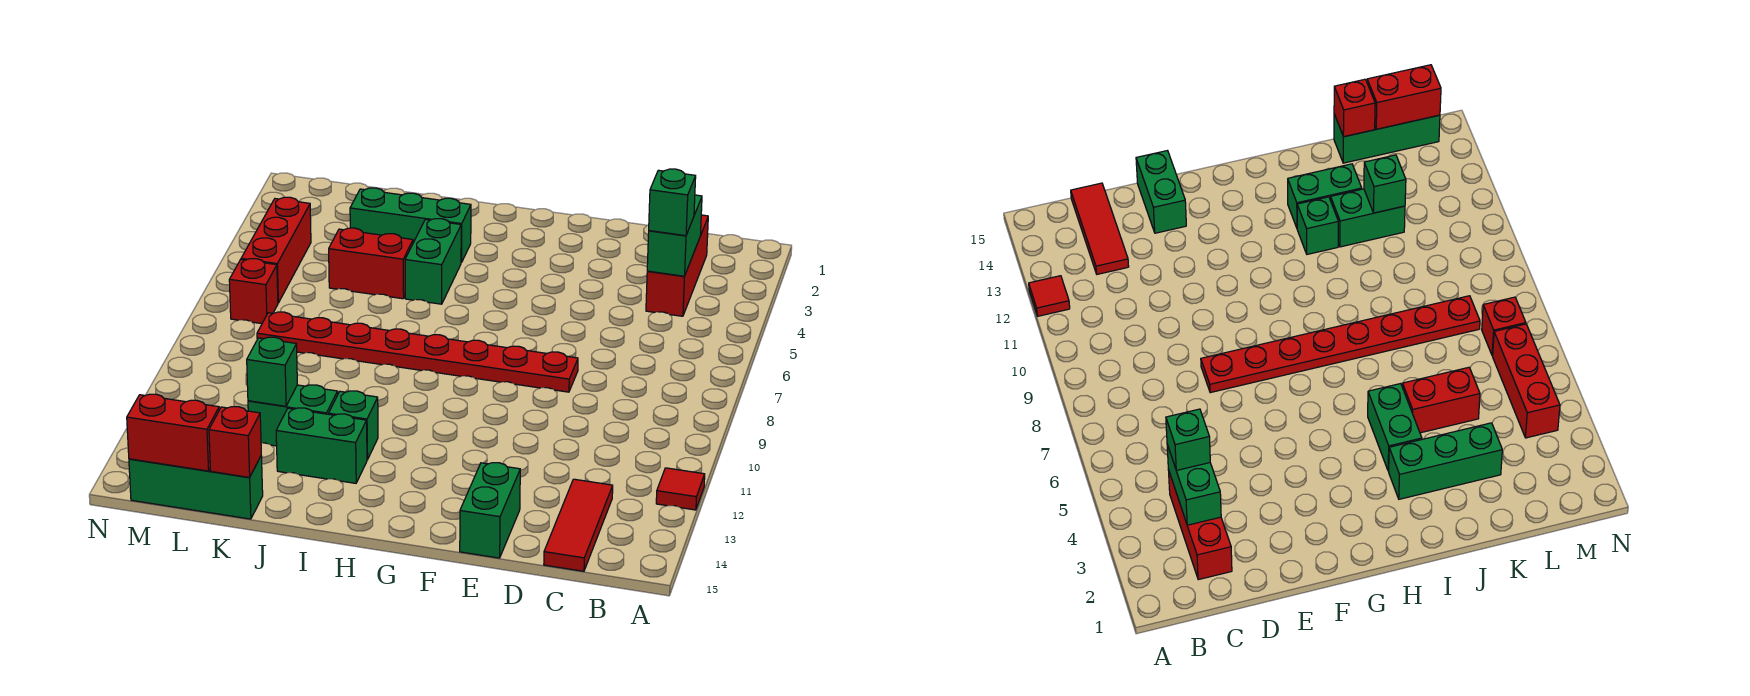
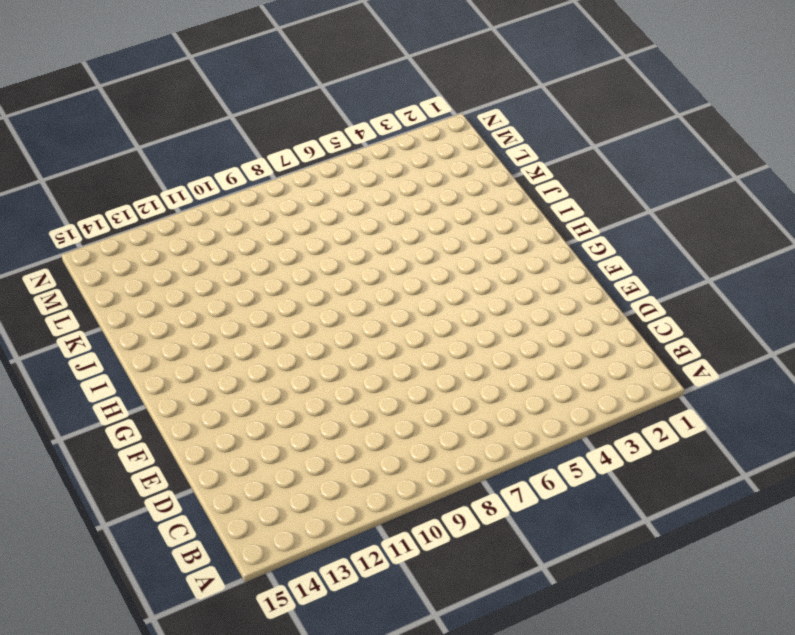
none -> red tile A12 level 1
none -> red brick C2:C4 level 1
none -> red tile C13:C15 level 1

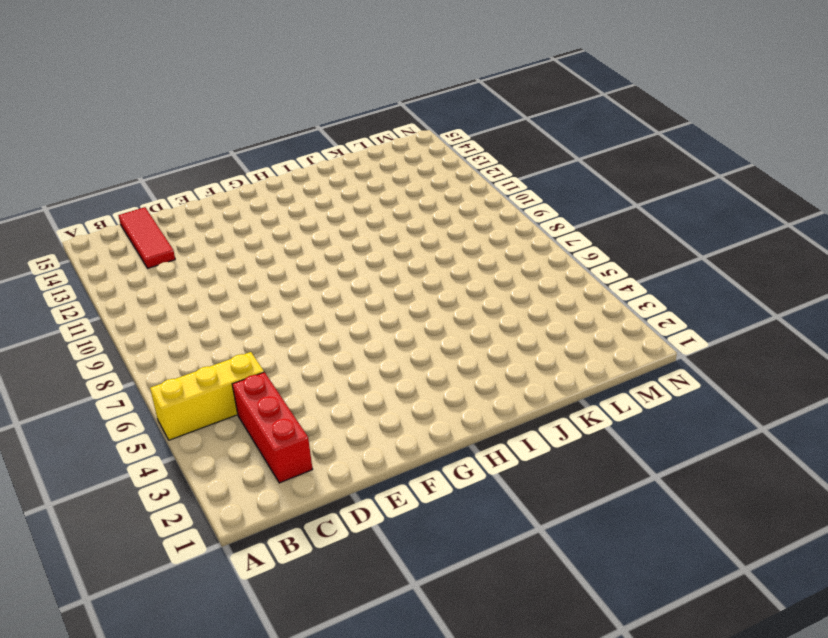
yellow brick A5:C5 level 1 -> none
none -> red tile A12 level 1
none -> red plate E8:L8 level 1
none -> green brick E14:E15 level 1

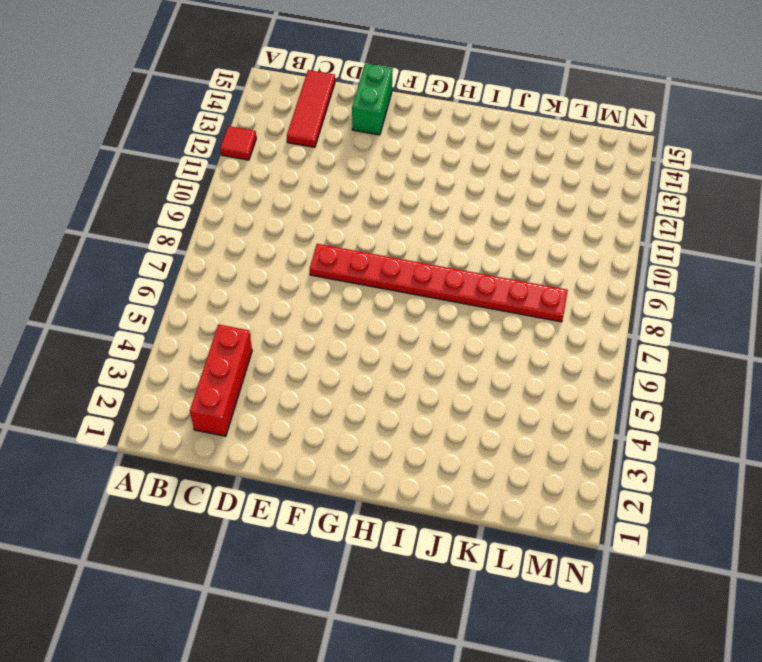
none -> green brick I3:K3 level 1
none -> green brick I4:I5 level 1
none -> green brick I12 level 1

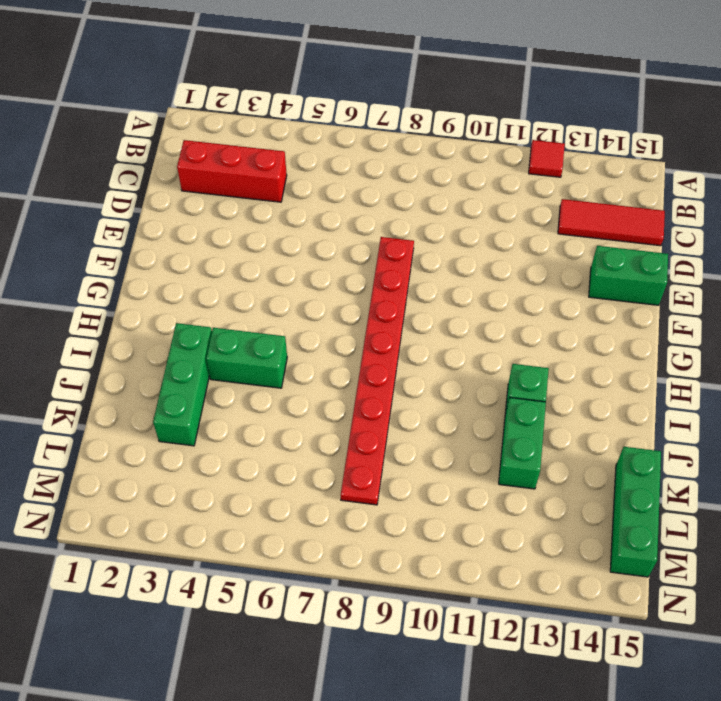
none -> green brick I13:J13 level 1
none -> red brick J5:K5 level 1
none -> red brick M4:M6 level 1

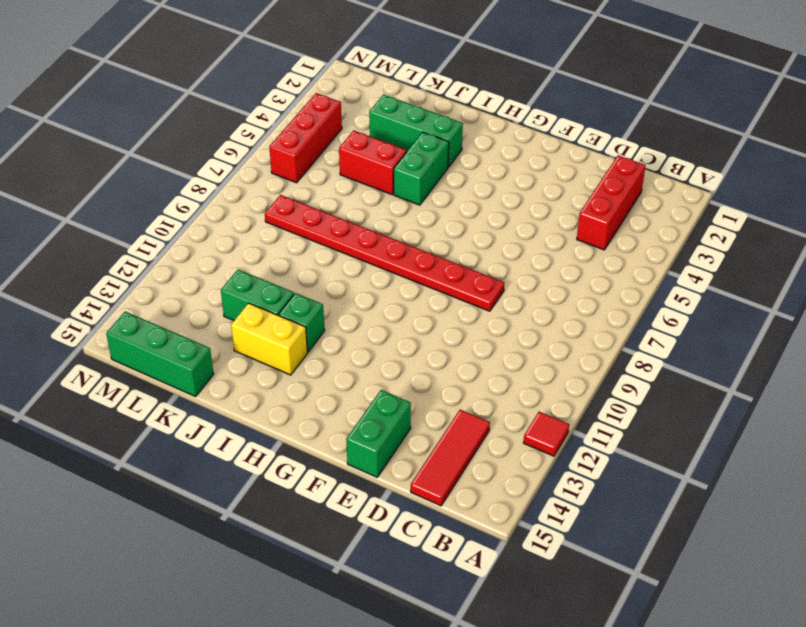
yellow brick I13:J13 level 1 -> green brick I13:J13 level 1
none -> red brick M7 level 1
none -> green brick C3:C4 level 2
none -> green brick K12 level 2

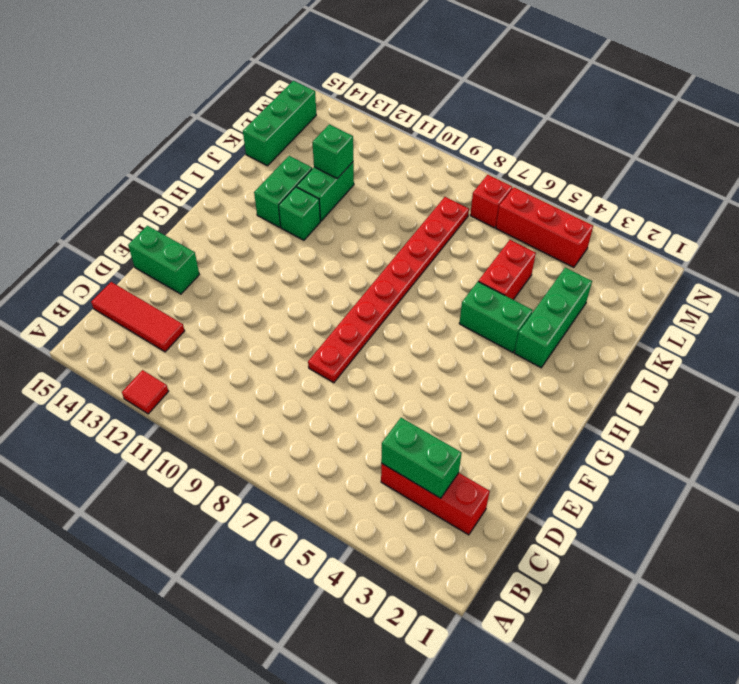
none -> red brick K15 level 2
none -> red brick L15:M15 level 2
none -> green brick C4 level 3

